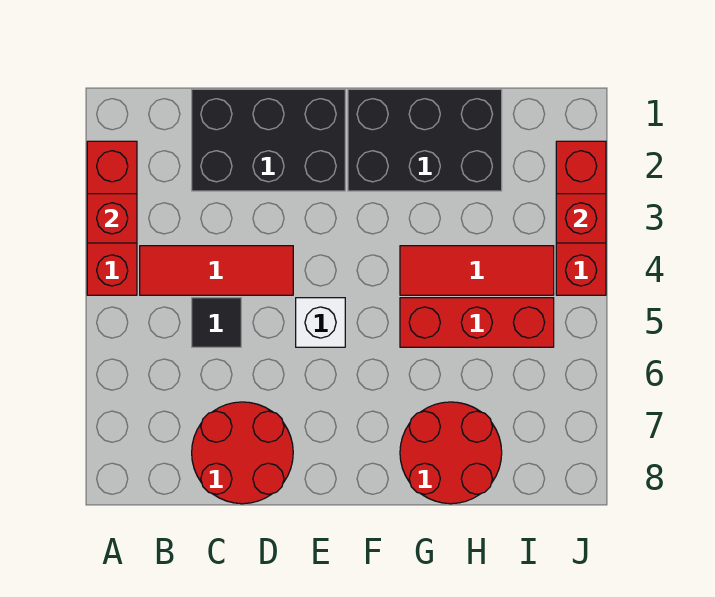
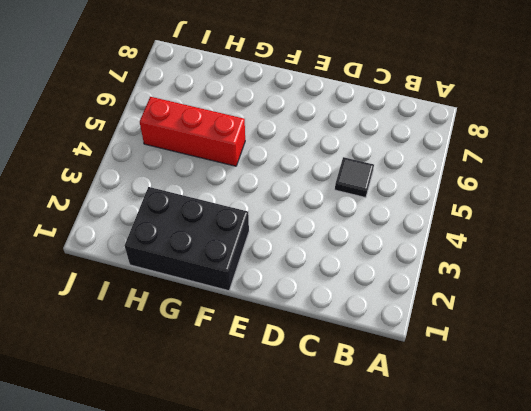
none -> red brick A2:A4 level 1
none -> red tile B4:D4 level 1
none -> black brick C1:E2 level 1

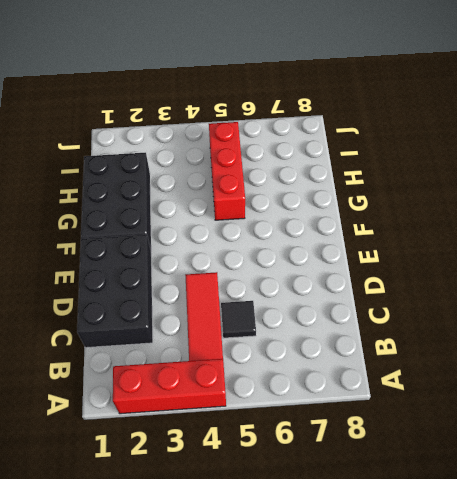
none -> red round brick C7:D8 level 1
none -> white brick E5 level 1
none -> red tile G4:I4 level 1

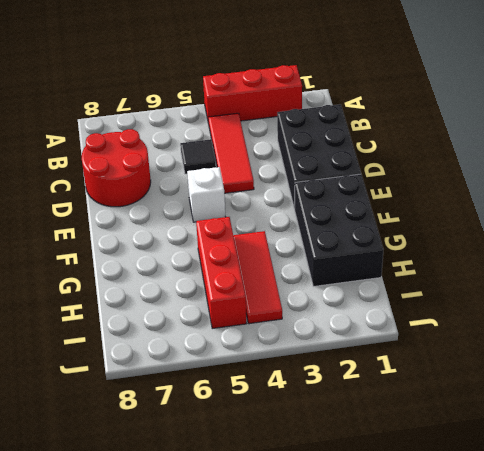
none -> red round brick G7:H8 level 1
none -> red brick J2:J4 level 1
none -> red brick A3 level 2

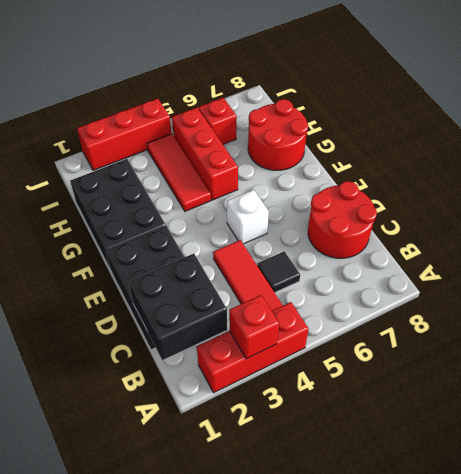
black brick B1:C2 level 2 -> none
red brick I6 level 1 -> red brick J3 level 2

